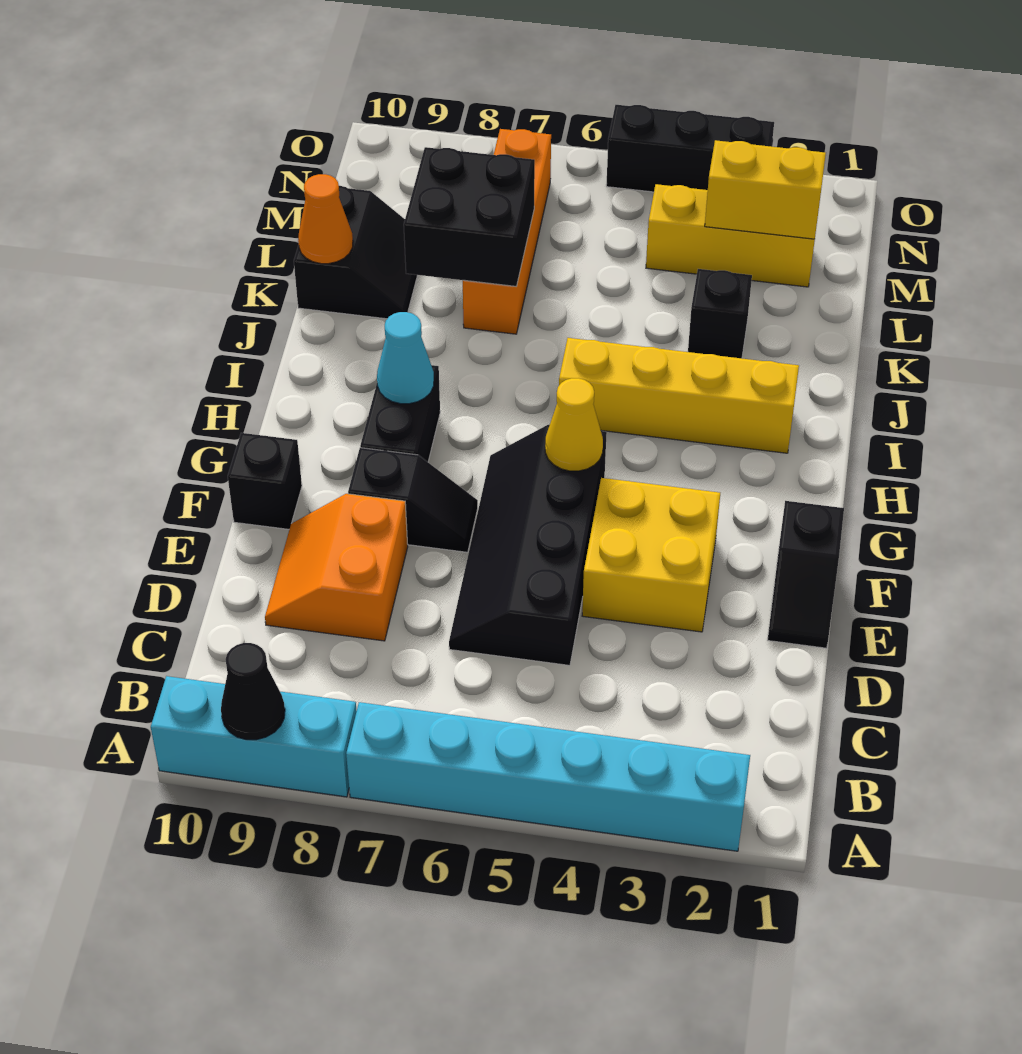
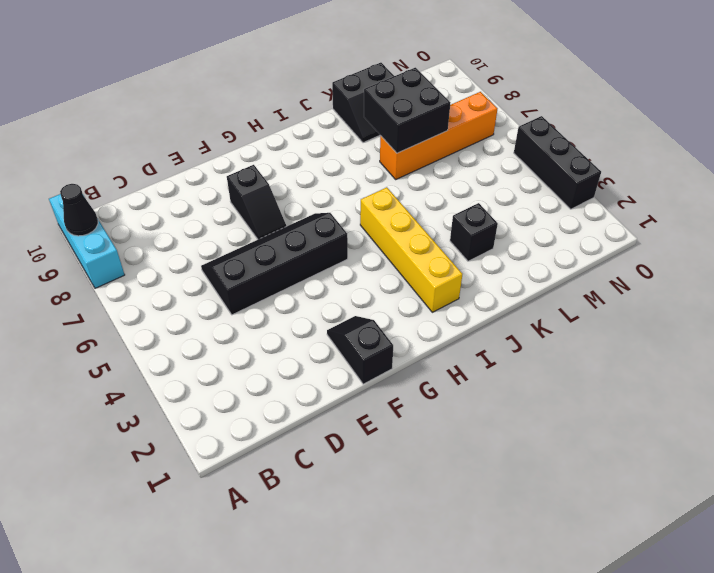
black slope F1:F2 level 1 top 1 -> black slope E1:F1 level 1 top F
none -> cyan brick A2:A7 level 1
none -> orange slope D8:E9 level 1 top 8
none -> yellow brick E3:F4 level 1

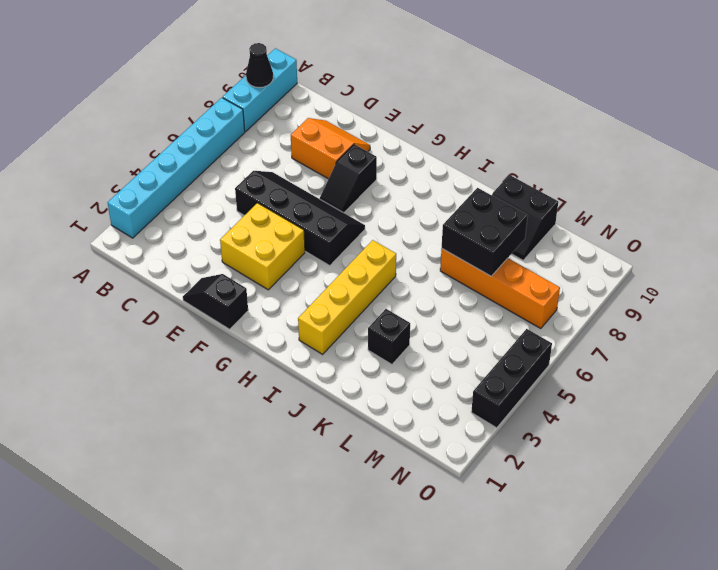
none -> black brick F10 level 1
none -> black brick G8:H8 level 1
none -> yellow brick M2:M4 level 1

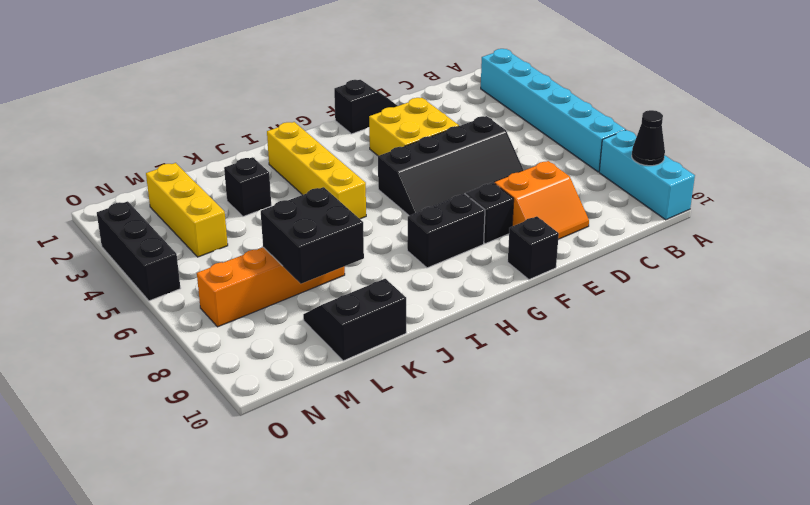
none -> yellow cone G5 level 2
none -> cyan cone H8 level 2
none -> orange cone K10 level 2

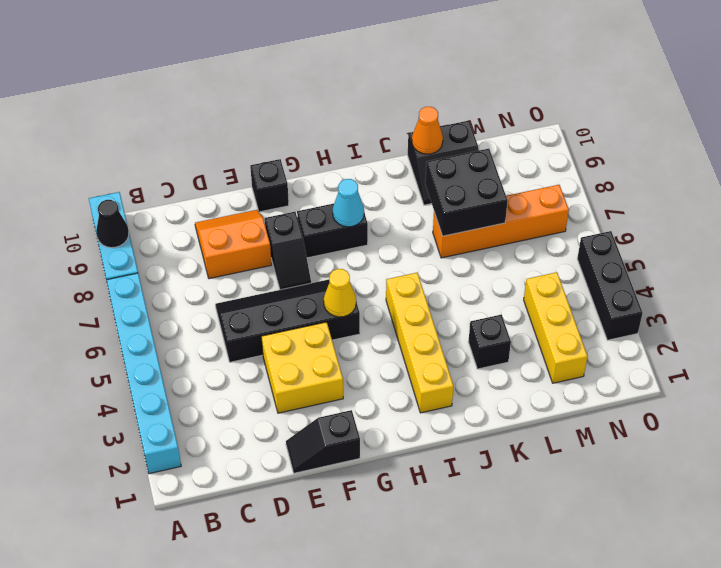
none -> yellow brick M2:M3 level 2

